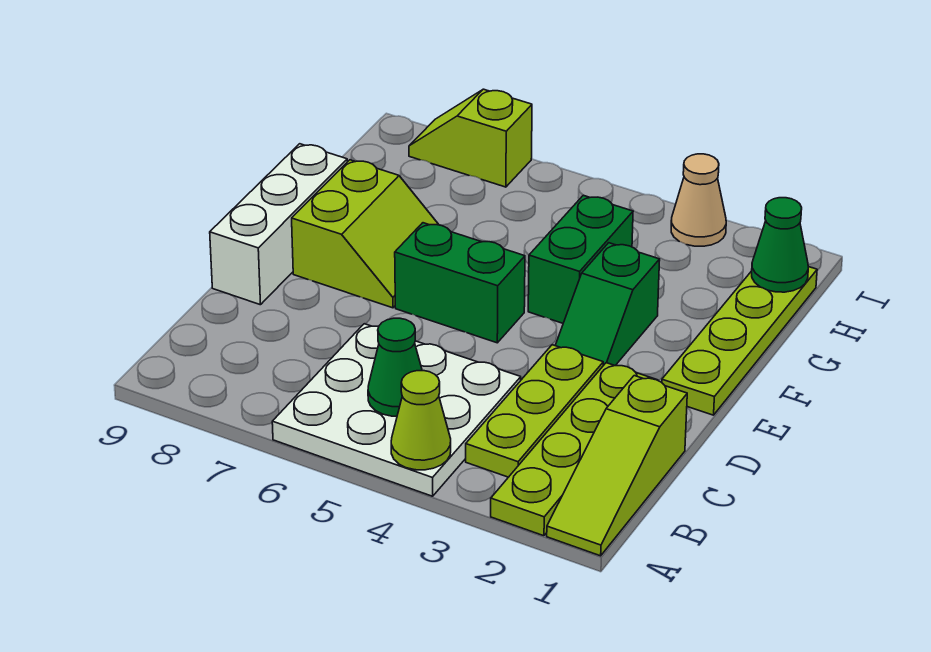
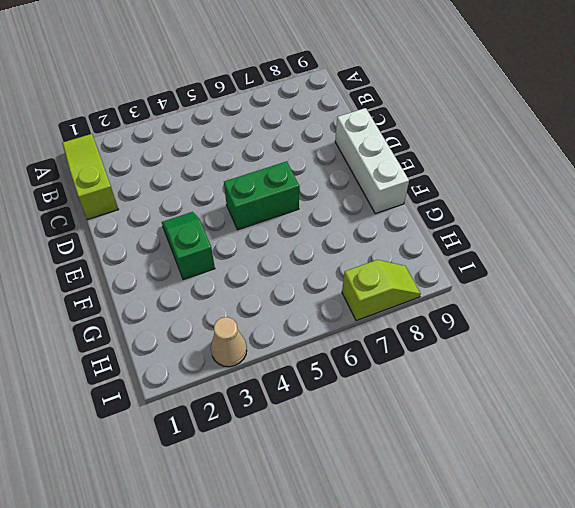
none -> lime plate A2:D2 level 1
none -> white plate A4:C6 level 1
none -> lime plate B3:D3 level 1

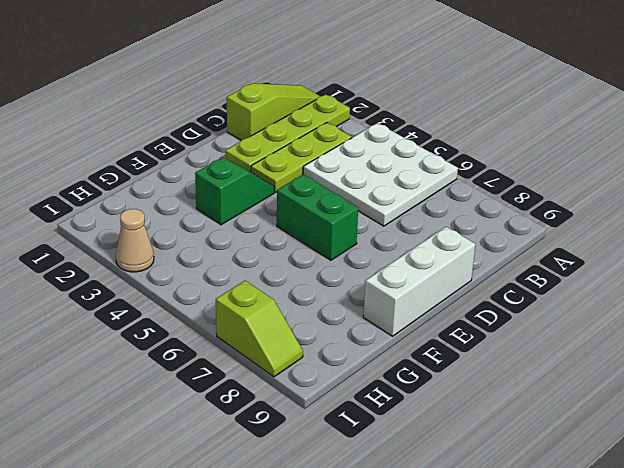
none -> lime plate E1:H1 level 1
none -> lime slope E7:F8 level 1 top 8
none -> green brick F4:G4 level 1

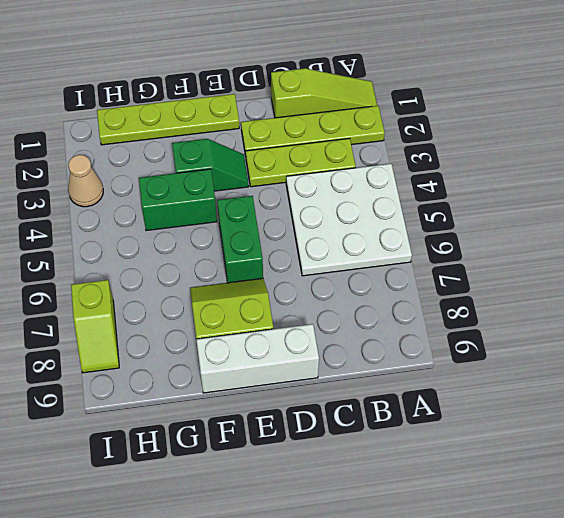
none -> lime cone A4 level 2
none -> green cone B5 level 2
none -> green cone H1 level 2

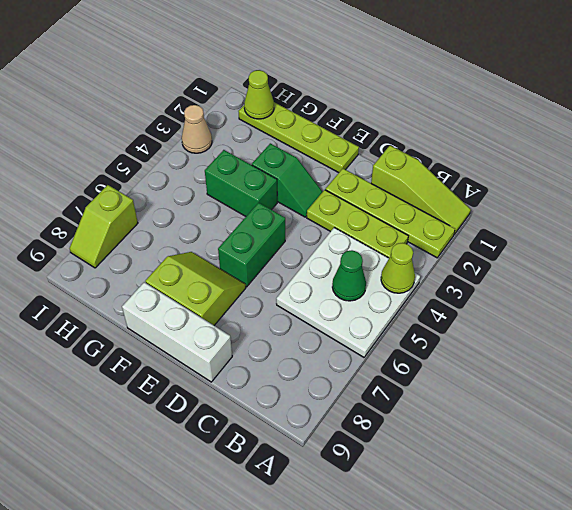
lime cone H1 level 2 -> green cone H1 level 2

